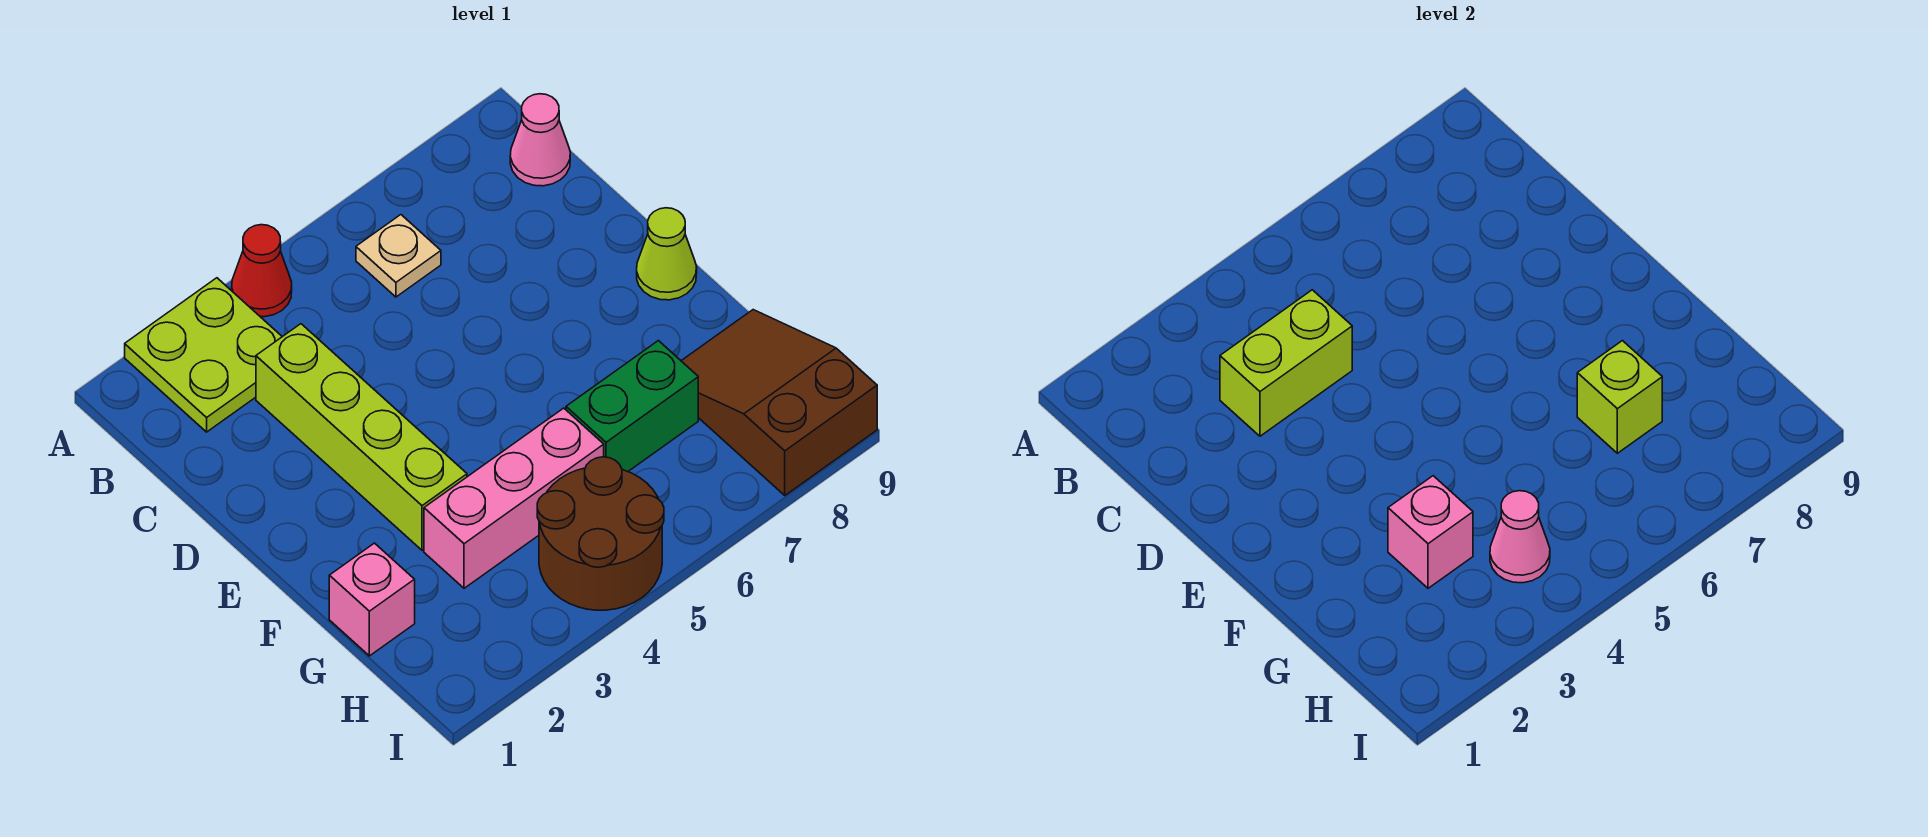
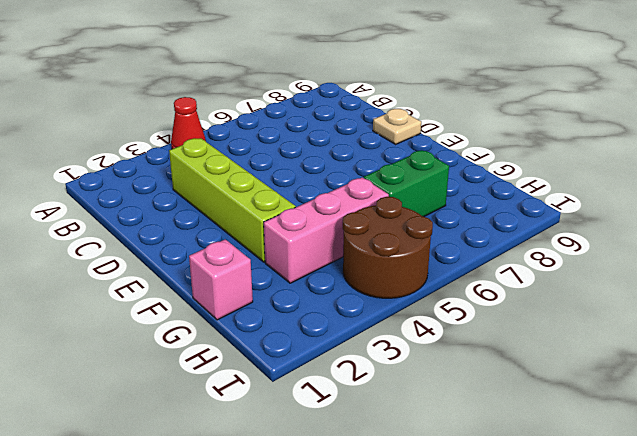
tan plate D9 level 1 -> tan plate B6 level 1
none -> lime plate A2:B3 level 1
none -> pink cone B9 level 1
none -> lime cone E9 level 1

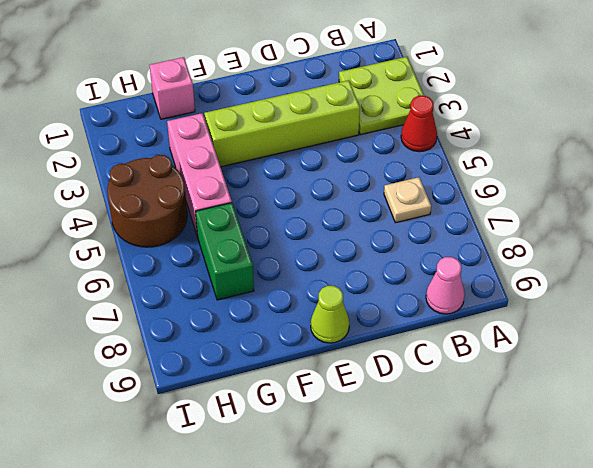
none -> brown slope G8:I9 level 1 top I
none -> lime brick C3:C4 level 2
none -> pink brick G3 level 2

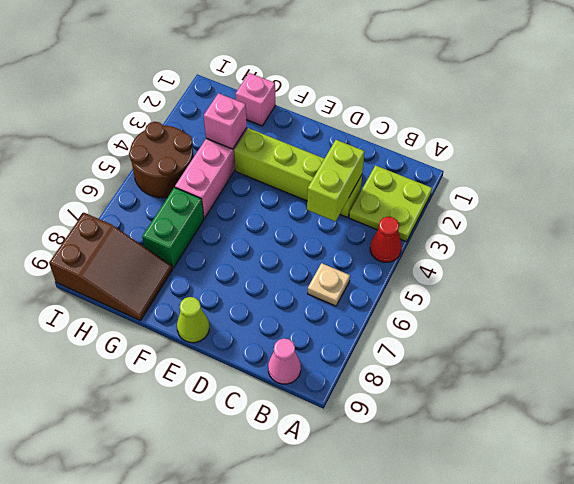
none -> lime brick G7 level 2
none -> pink cone H4 level 2

